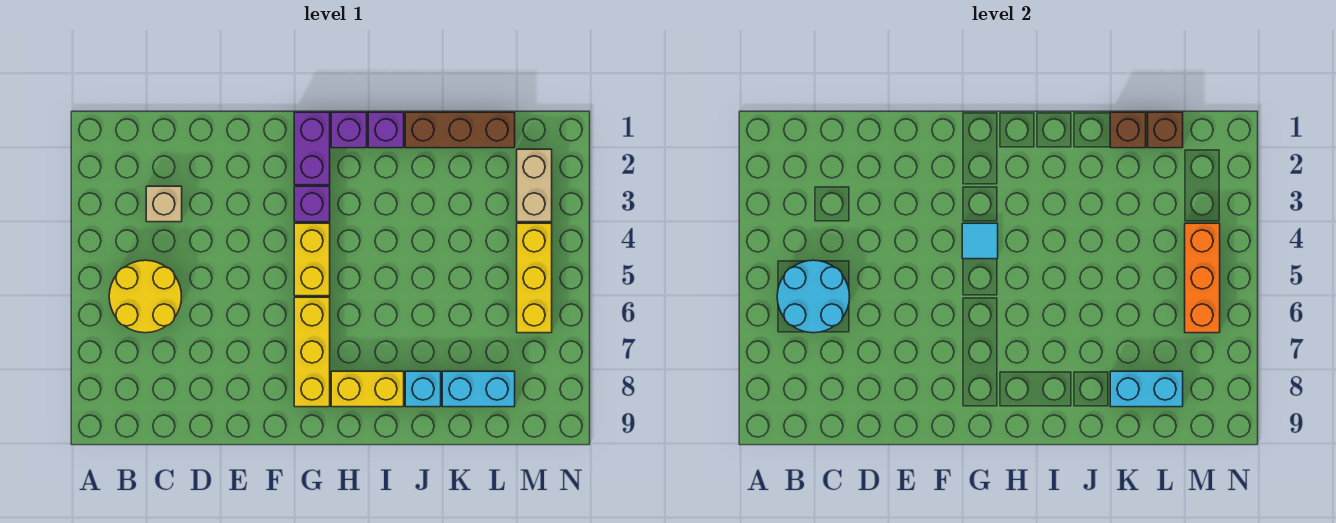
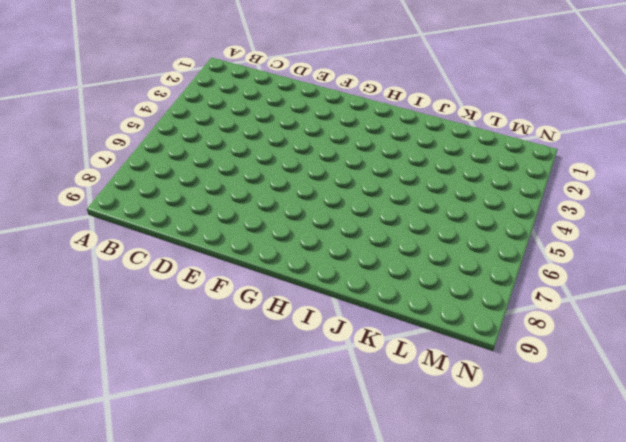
none -> yellow round brick B5:C6 level 1
none -> tan brick C3 level 1
none -> purple brick G1:G2 level 1

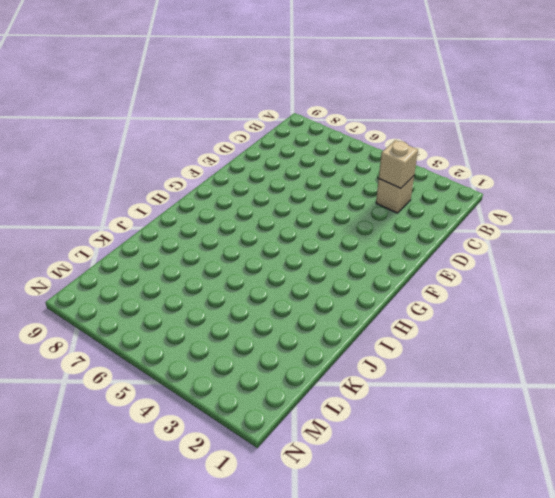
tan brick C3 level 2 -> none
none -> yellow round brick B5:C6 level 1
none -> purple brick G1:G2 level 1
none -> purple brick G3 level 1

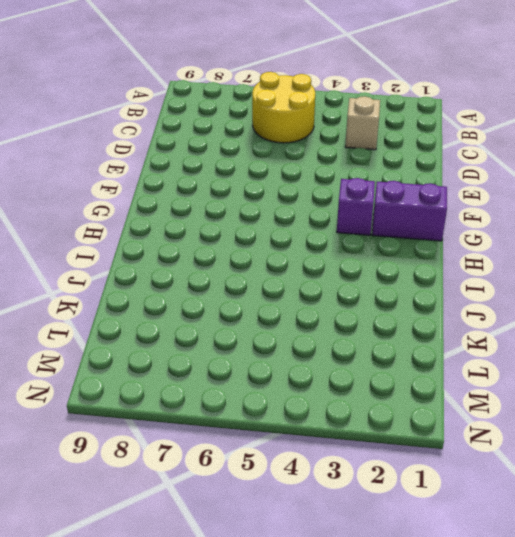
none -> yellow brick G4:G5 level 1
none -> yellow brick G6:G8 level 1
none -> purple brick H1 level 1

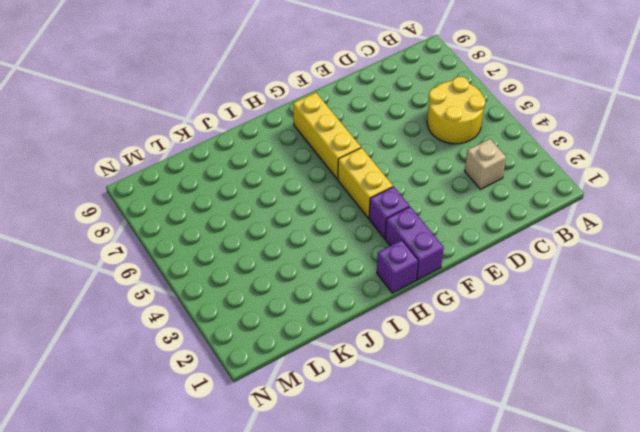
none -> yellow brick H8:I8 level 1
none -> purple brick I1 level 1
none -> brown brick J1:L1 level 1

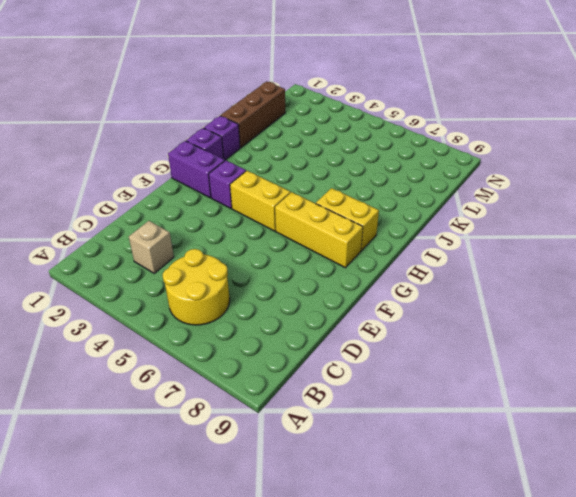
yellow brick H7:H8 level 1 -> yellow brick H8:I8 level 1
none -> cyan brick J8 level 1
none -> cyan brick K8:L8 level 1
none -> tan brick M2:M3 level 1

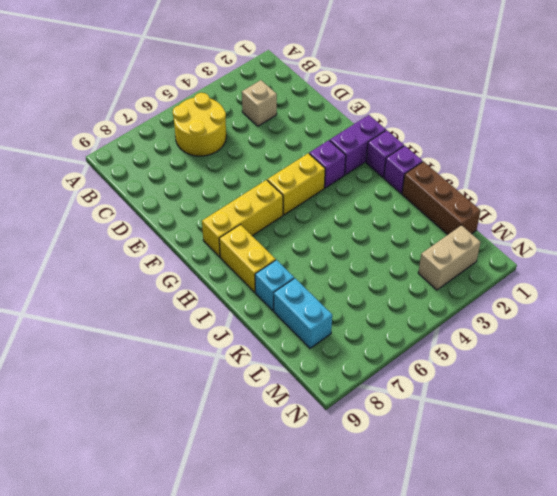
none -> yellow brick M4:M6 level 1
none -> cyan round brick B5:C6 level 2
none -> cyan tile G4 level 2

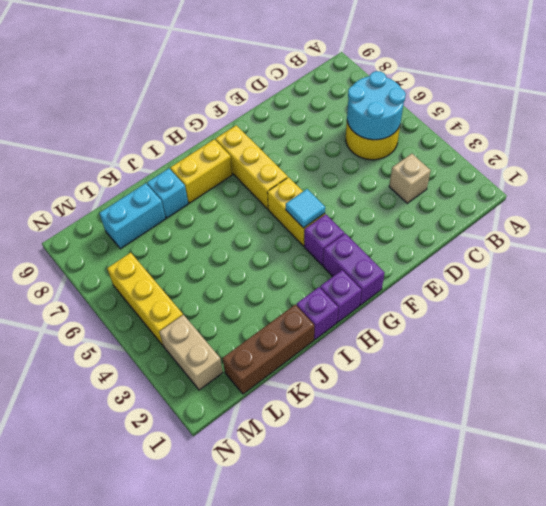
none -> brown brick K1 level 2
none -> cyan brick K8:L8 level 2
none -> brown brick L1 level 2

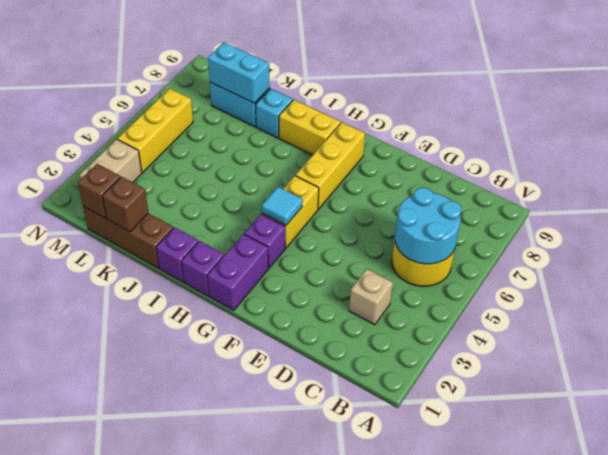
none -> orange brick M4:M6 level 2

